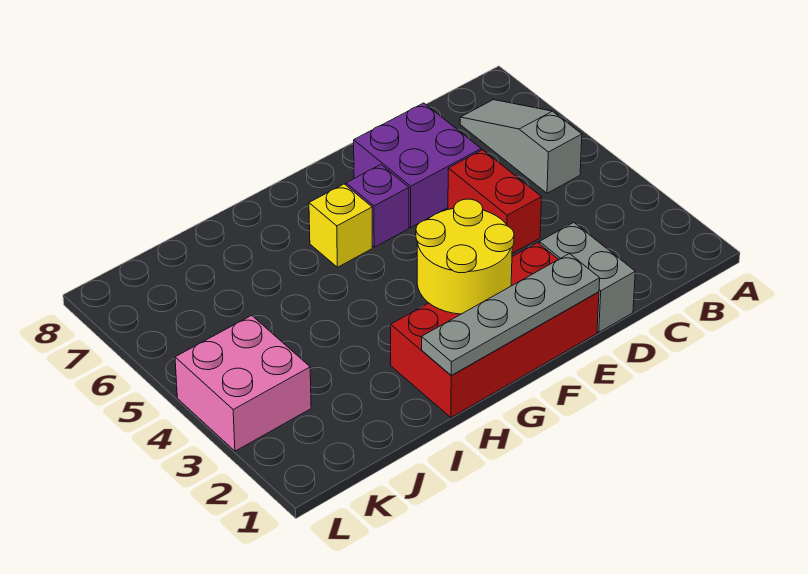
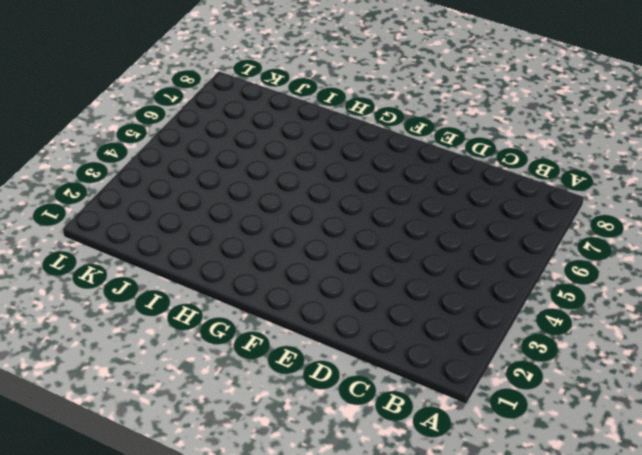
none -> grey slope B5:B7 level 1 top 5
none -> grey brick D1:D2 level 1

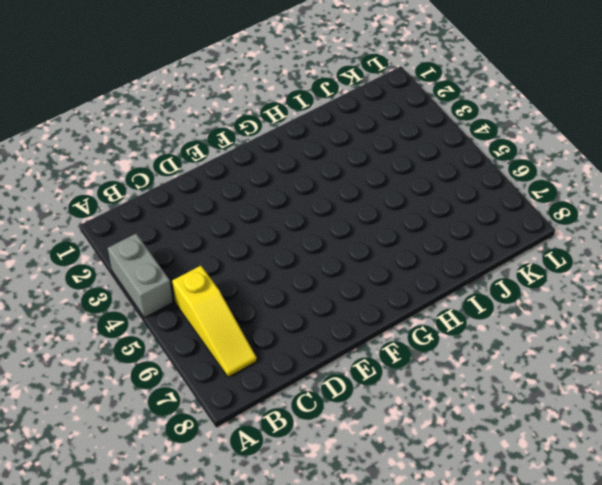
grey brick A3:A4 level 1 -> grey brick D1:D2 level 1
yellow slope B5:B7 level 1 top 5 -> grey slope B5:B7 level 1 top 5
none -> red brick D4:D5 level 1
none -> purple brick D6:E7 level 1

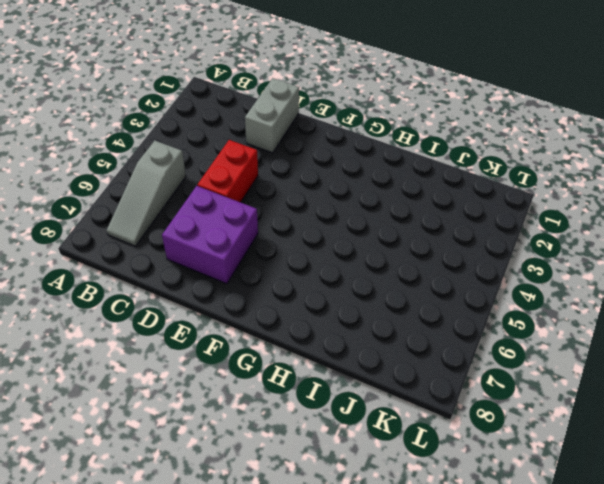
none -> red brick E1:H2 level 1
none -> purple brick F6 level 1

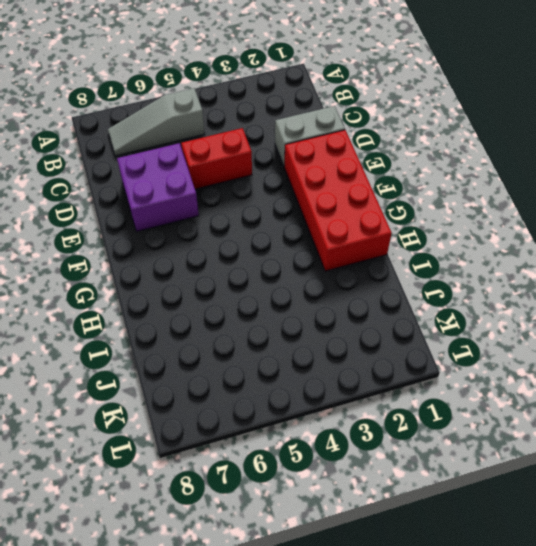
none -> purple brick F6 level 1
none -> yellow brick G6 level 1

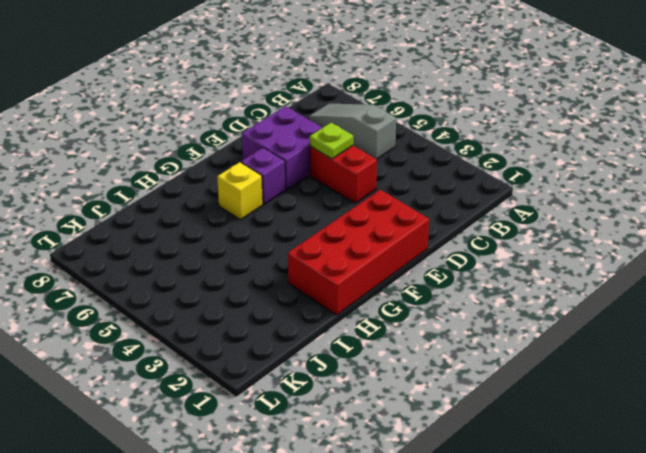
lime plate D5 level 2 -> none
none -> grey brick D1:D2 level 1
none -> pink brick K3:L4 level 1

